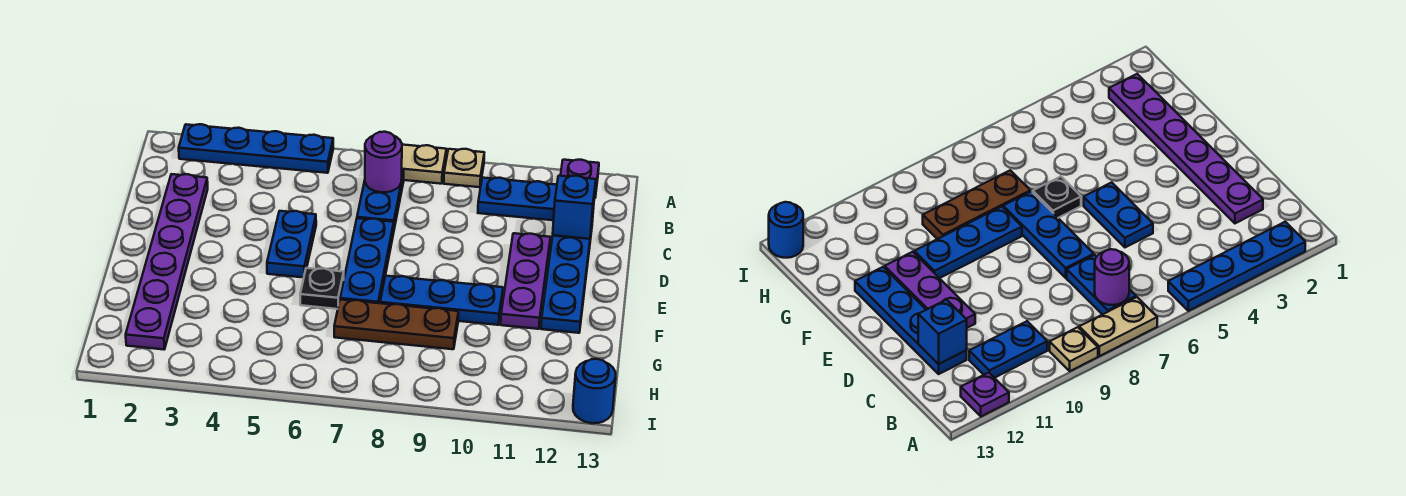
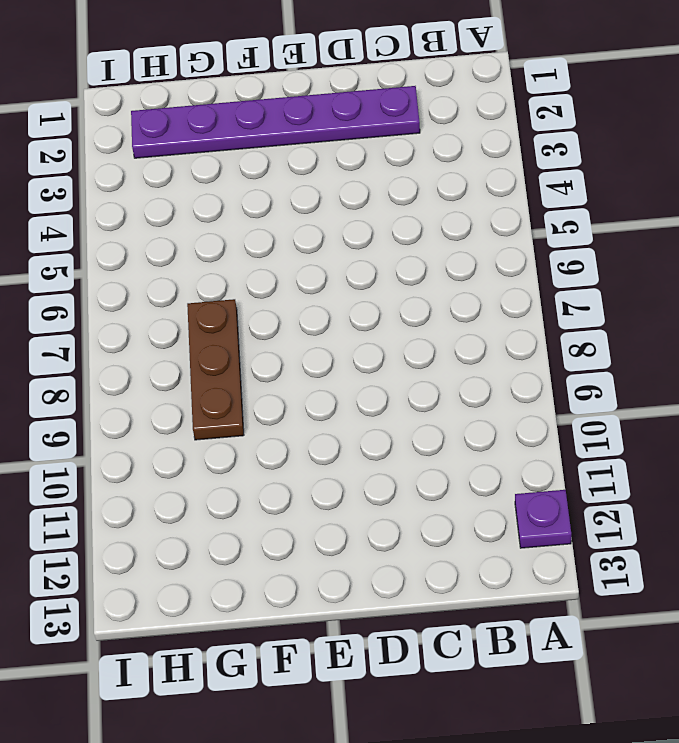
none -> blue plate A2:A5 level 1
none -> tan plate A7:A8 level 1
none -> tan plate A9 level 1

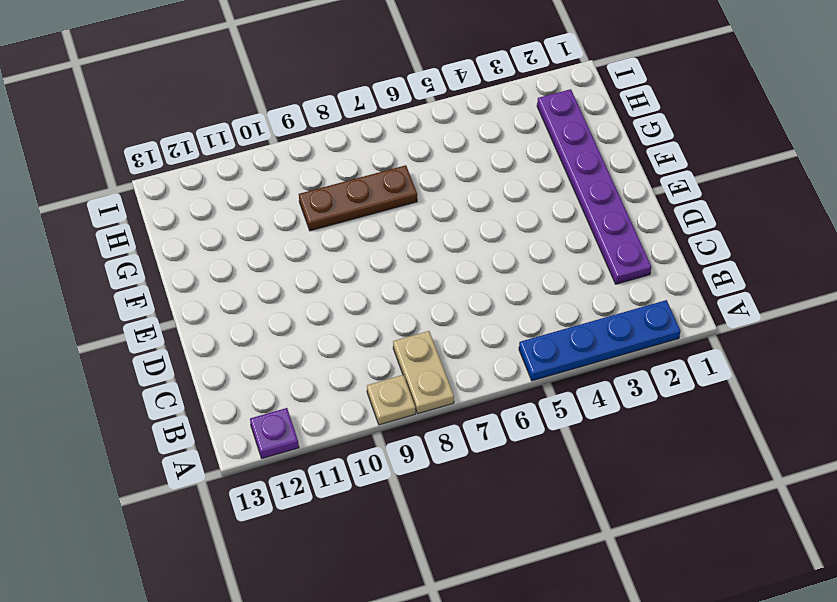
tan plate A8:B8 level 1 -> tan plate A7:A8 level 1
none -> blue plate B7:C7 level 1
none -> blue plate B10:B11 level 1
none -> blue plate C12:F12 level 1

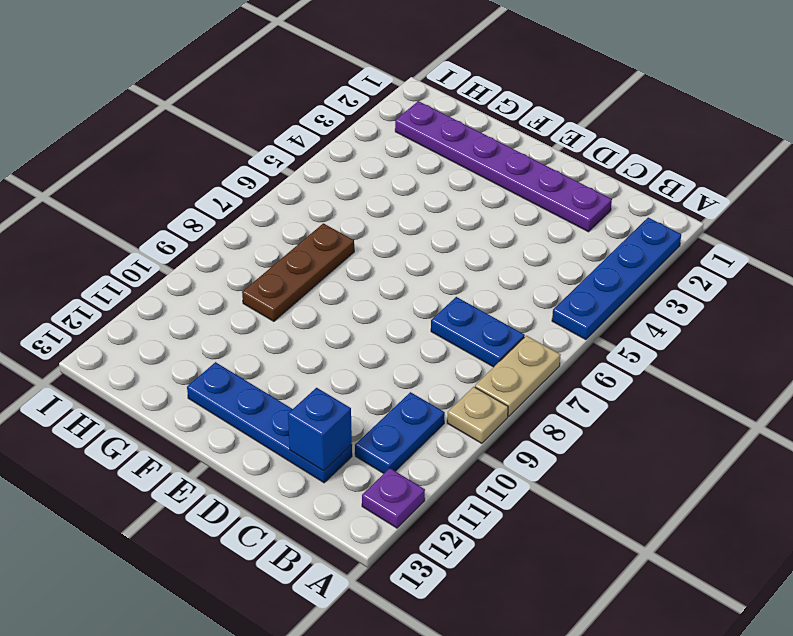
none -> blue plate D5:E5 level 1
none -> blue plate D7:F7 level 1
none -> purple plate D11:F11 level 1

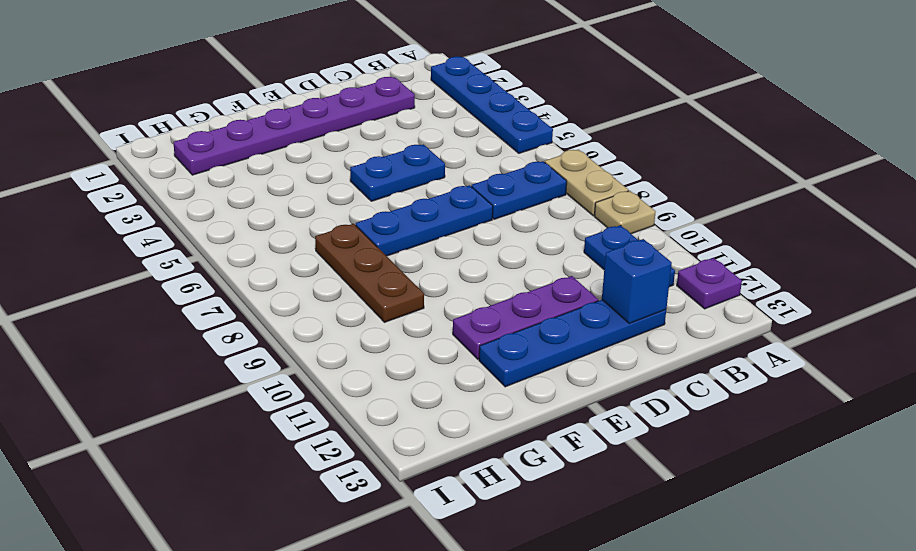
none -> black plate F6 level 1
none -> blue plate F8:F10 level 1
none -> blue round brick I13 level 1

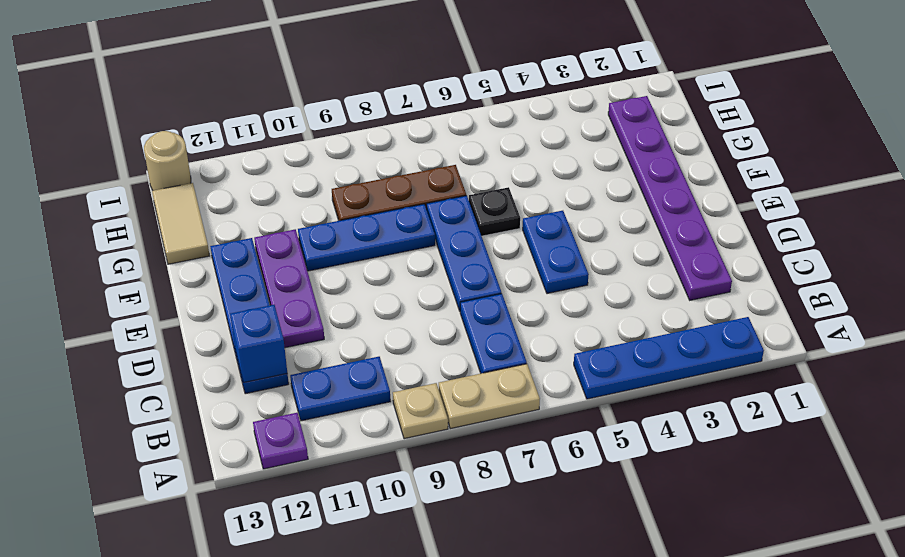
tan tile G13:H13 level 1 -> none
tan round brick I13 level 1 -> blue round brick I13 level 1
none -> purple round brick B7 level 2

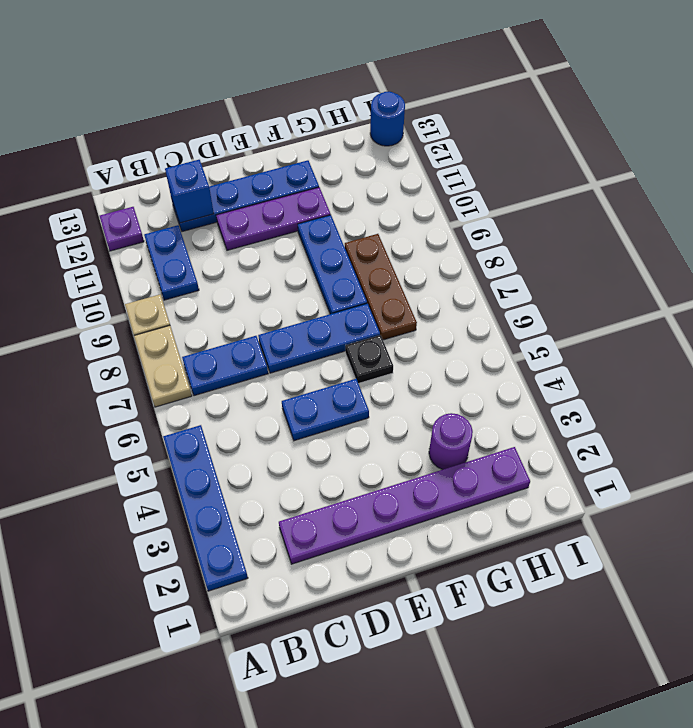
purple round brick G3 level 1 -> purple round brick B7 level 2

